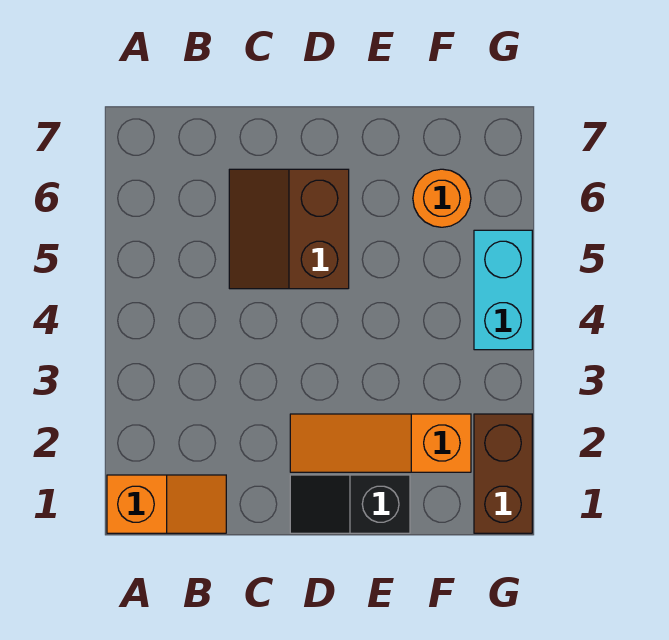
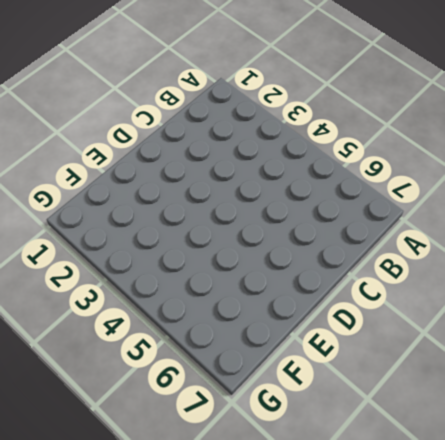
none -> orange slope A1:B1 level 1 top A
none -> brown slope C5:D6 level 1 top D

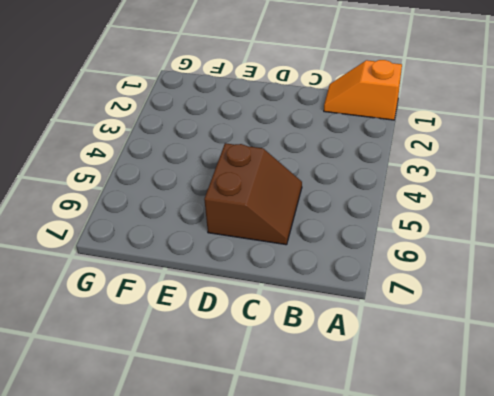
none -> black slope D1:E1 level 1 top E
none -> orange slope D2:F2 level 1 top F

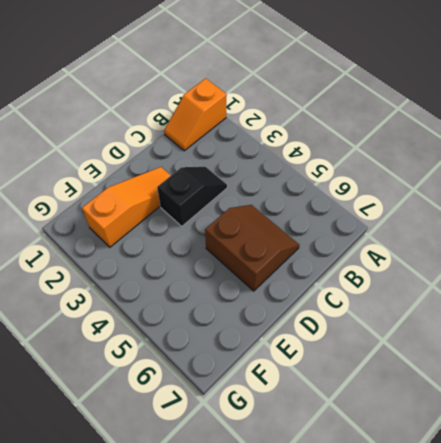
black slope C3:D3 level 1 top D -> black slope D1:E1 level 1 top E
none -> orange round brick F6 level 1
none -> brown brick G1:G2 level 1

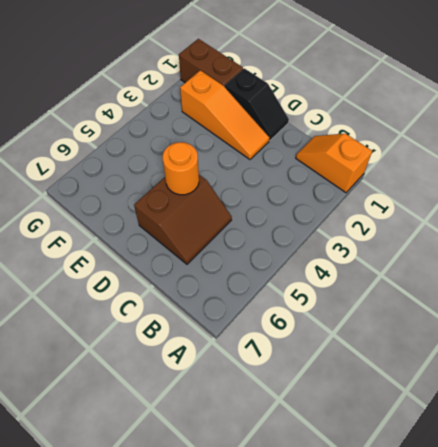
orange round brick D5 level 2 -> orange round brick F6 level 1
brown brick F1:G1 level 1 -> brown brick G1:G2 level 1
none -> cyan brick G4:G5 level 1

